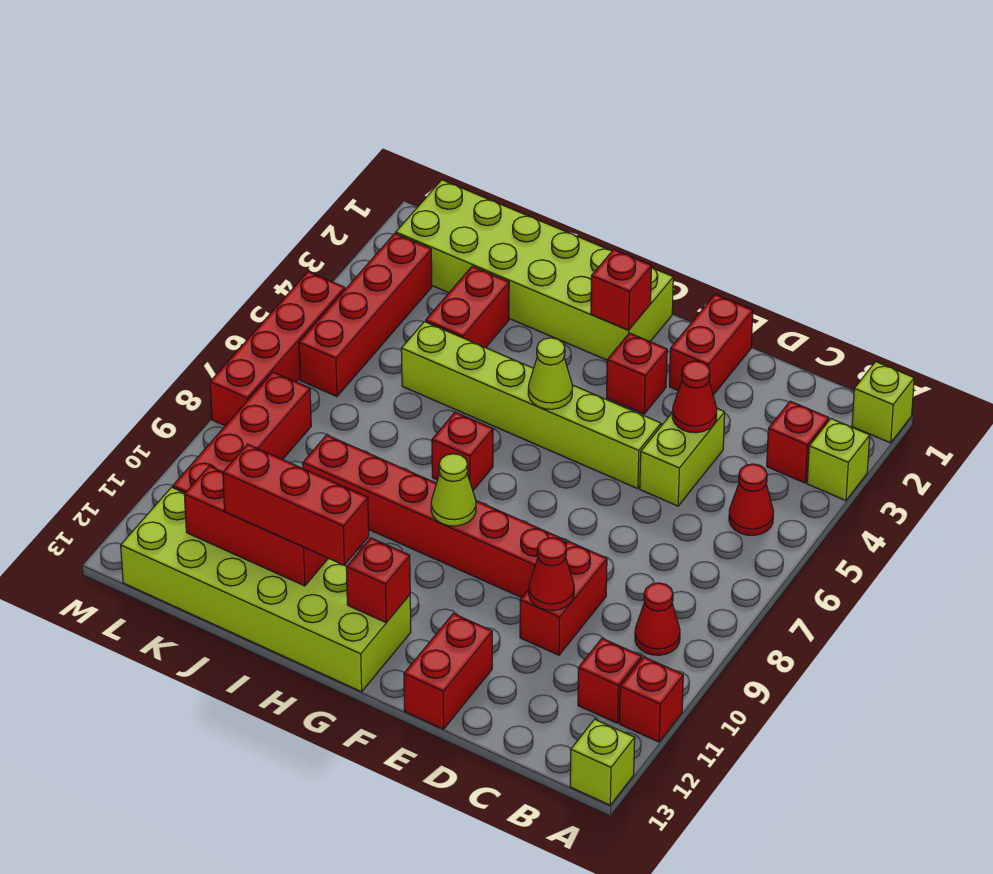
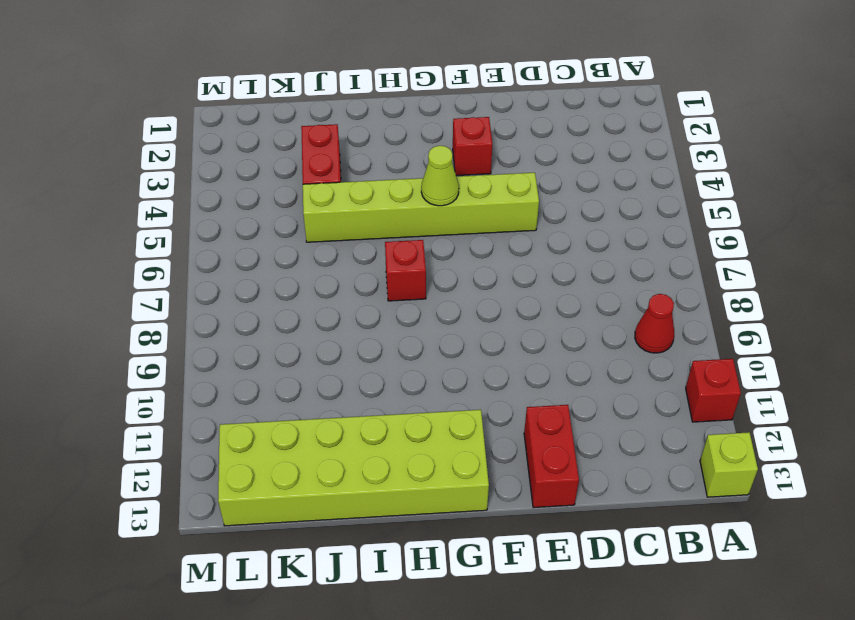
none -> lime brick A1 level 1
none -> lime brick A3 level 1
none -> red brick B3 level 1
none -> red cone B5 level 1

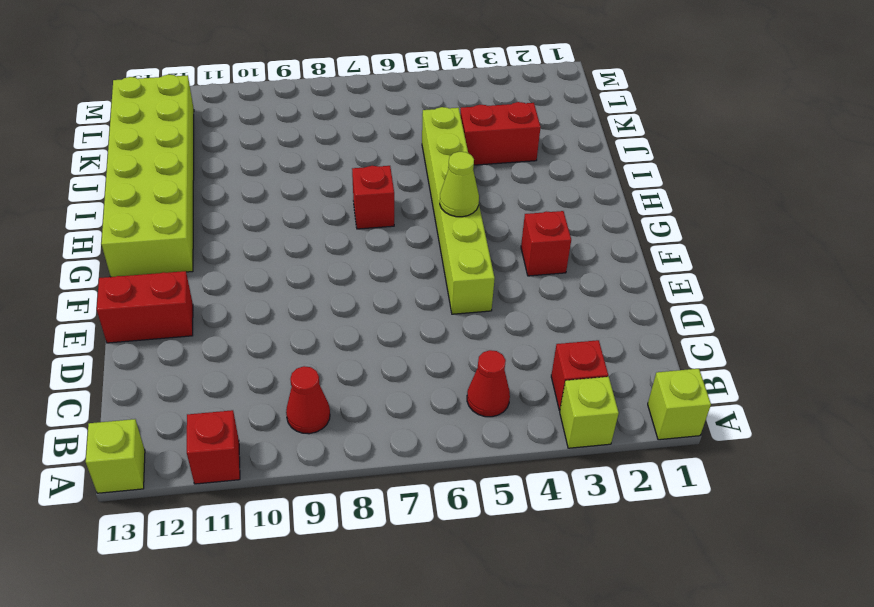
none -> red brick B11 level 1
none -> lime brick D4:D5 level 1
none -> red brick D9:D10 level 1
none -> red brick E1:E2 level 1

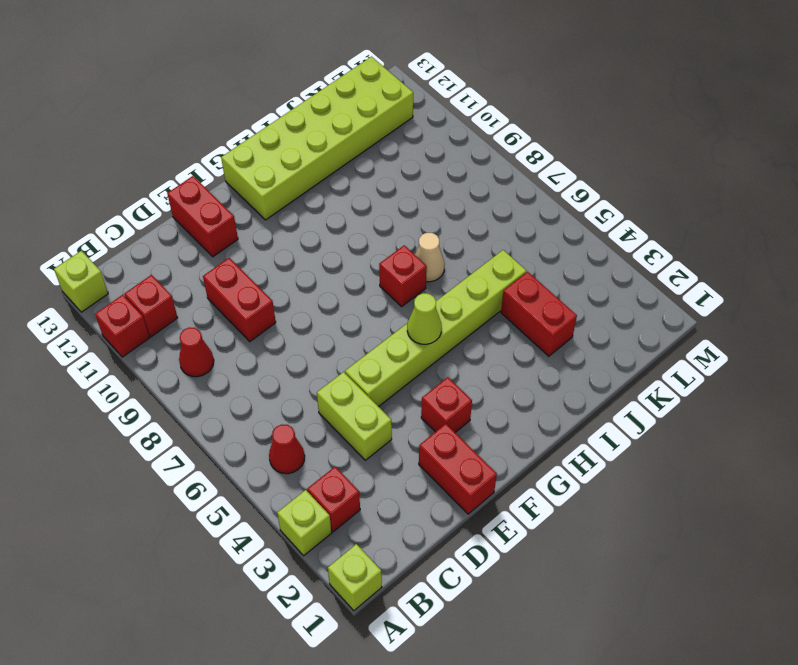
tan cone I7 level 1 -> none
none -> red brick E9:J9 level 1
none -> lime brick G1:L2 level 1
none -> red brick L3:L6 level 1
none -> red brick L8:L11 level 1

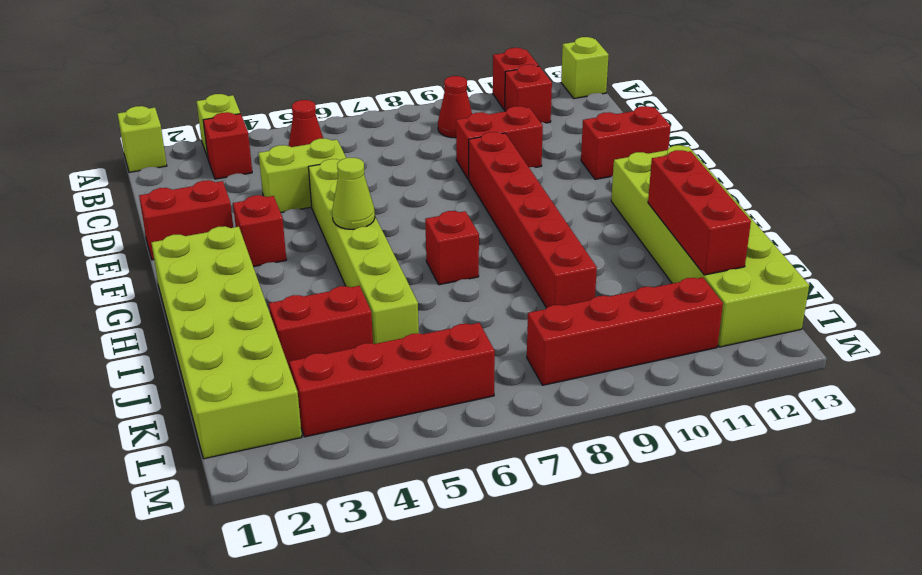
none -> red brick M5:M8 level 1
none -> red cone D4 level 2
none -> red cone D10 level 2
none -> red brick G2 level 2

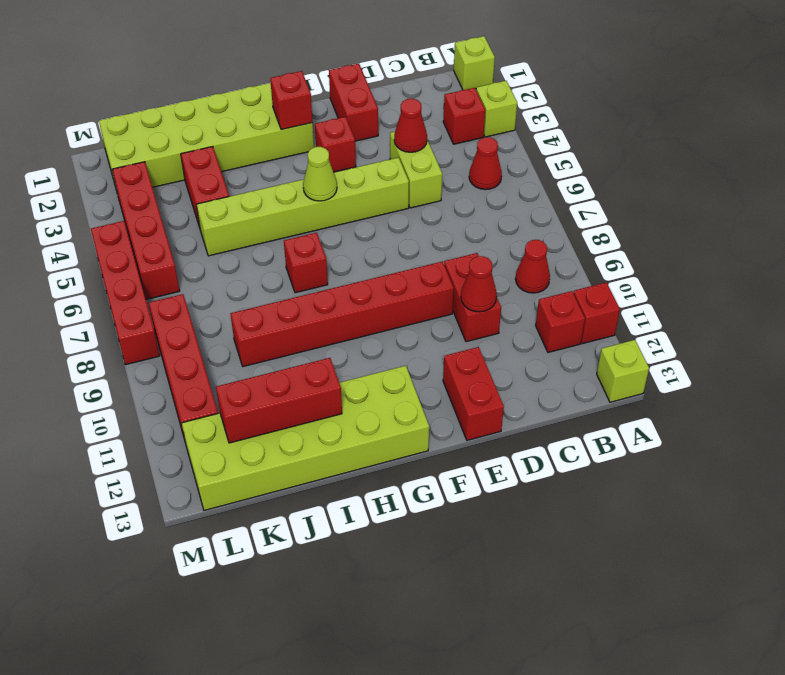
none -> lime cone G9 level 2
none -> red brick G12 level 2
none -> red brick H12:J12 level 3

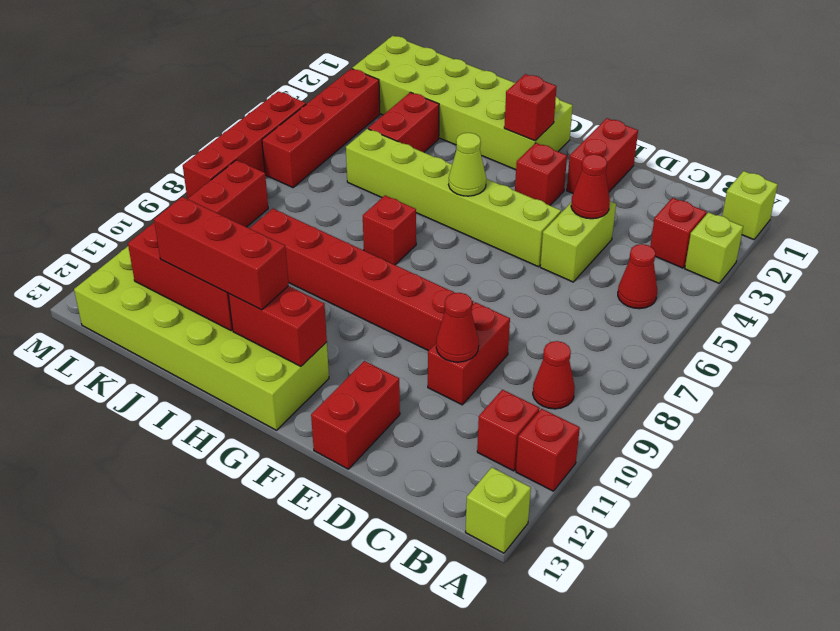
red brick G12:H12 level 2 -> red brick G12 level 2
none -> lime cone G9 level 2

